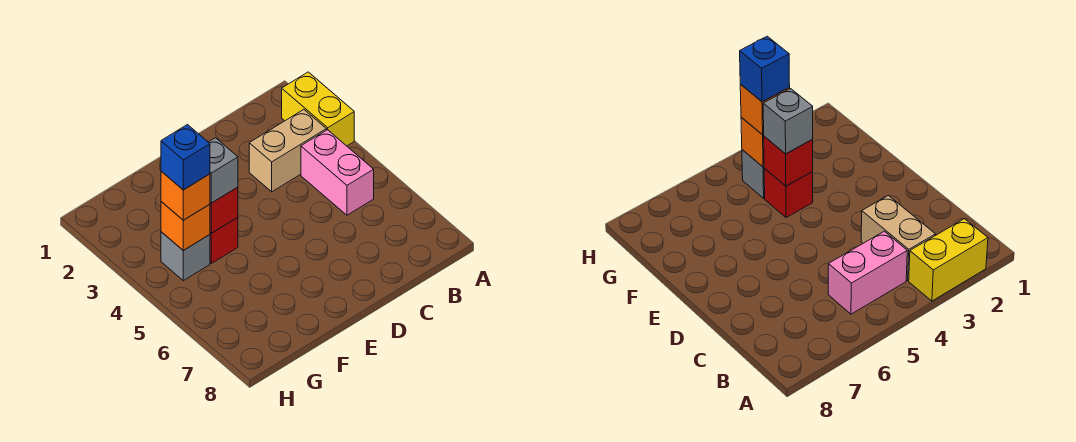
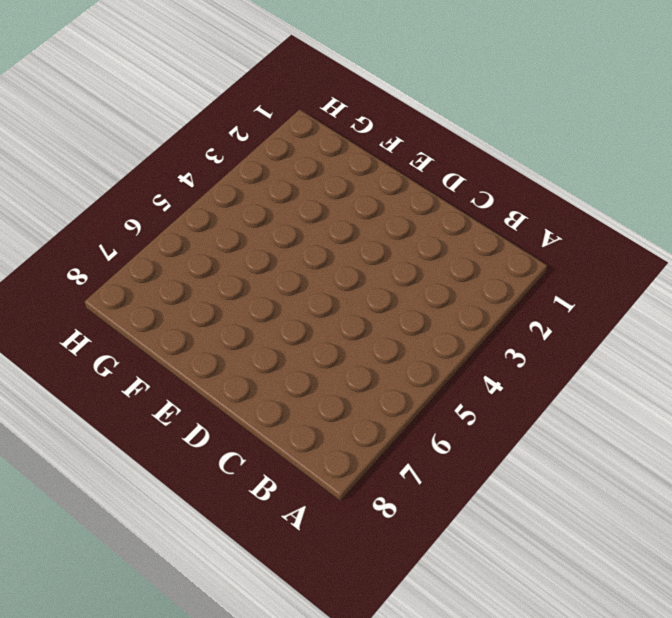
none -> yellow brick A2:A3 level 1
none -> tan brick B3:C3 level 1

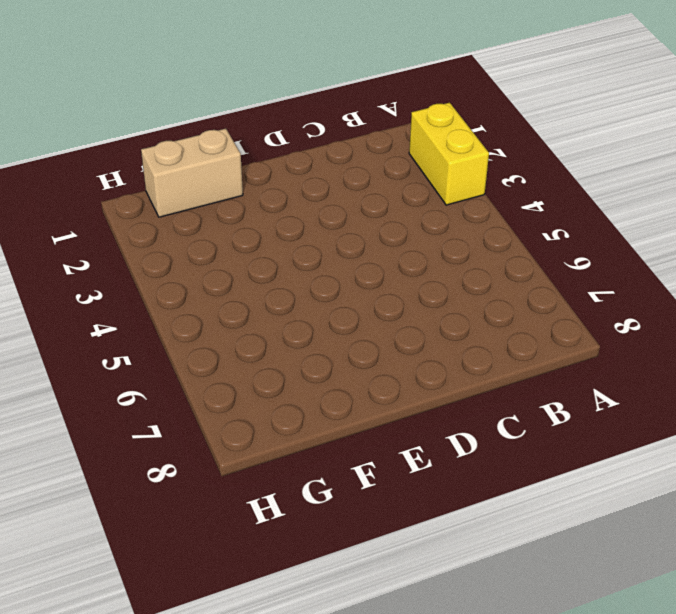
tan brick F1:G1 level 1 -> tan brick B3:C3 level 1
none -> pink brick B4:B5 level 1
none -> red brick F4 level 1

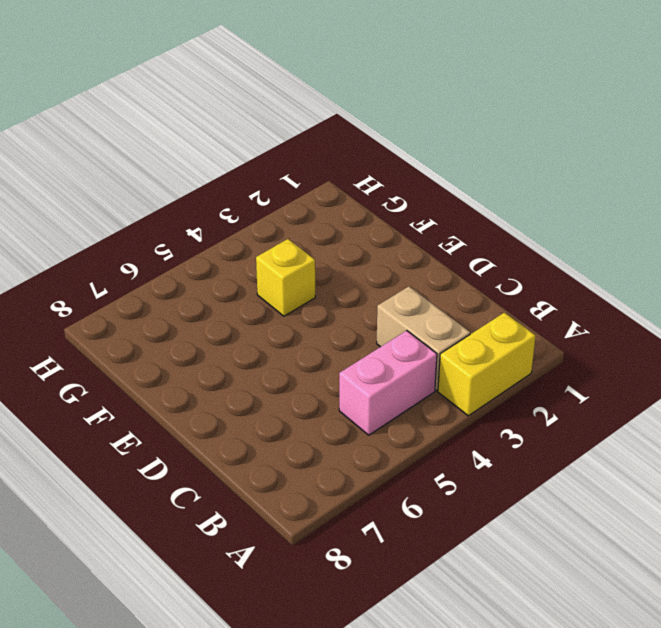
yellow brick F4 level 1 -> red brick F4 level 1
none -> grey brick G4 level 1
none -> red brick F4 level 2

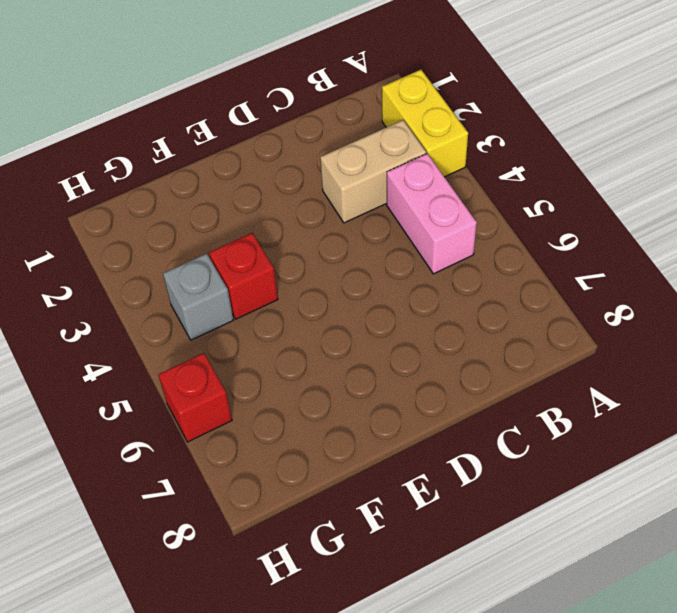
red brick H6 level 1 -> red brick F4 level 2
none -> orange brick G4 level 2
none -> grey brick F4 level 3

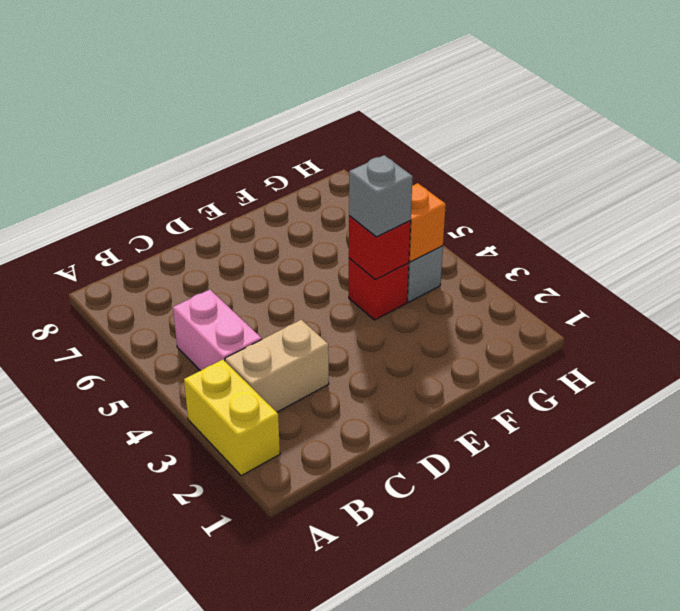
none -> orange brick G4 level 3
none -> blue brick G4 level 4

